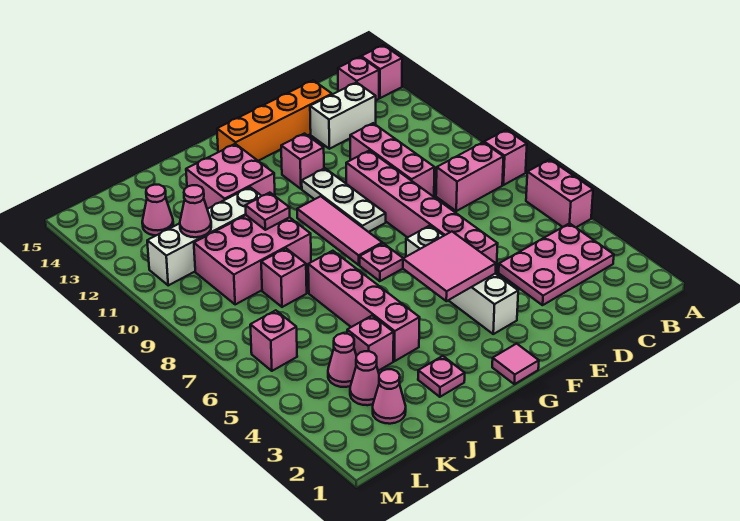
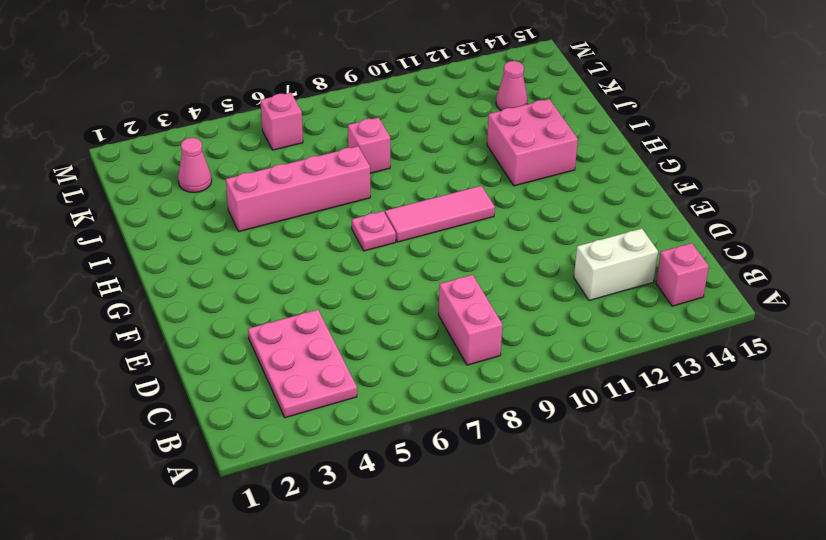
white brick C12:C13 level 1 -> white brick C13:D13 level 1
none -> pink brick A5:A6 level 1
none -> pink brick A8 level 1
none -> pink brick A14 level 1
none -> pink brick D9:D11 level 1

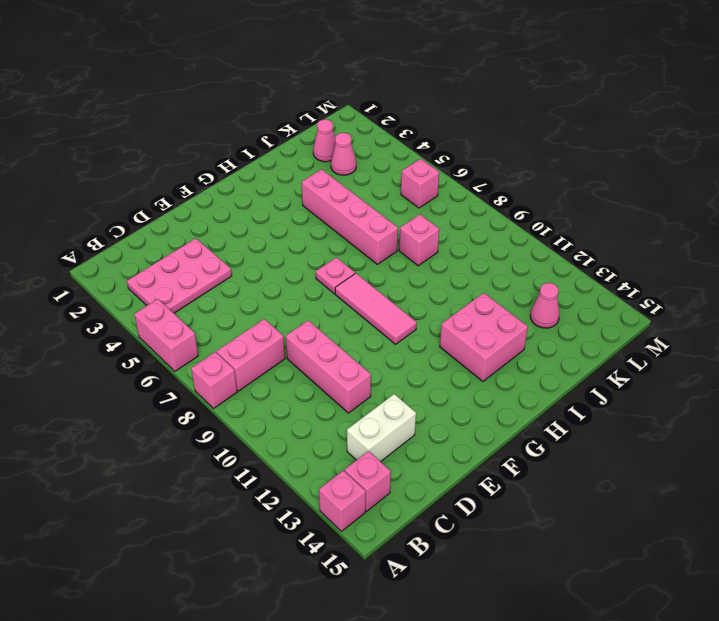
none -> orange brick D14:G14 level 1
none -> pink brick E5:E10 level 1
none -> white brick F3:F6 level 1
none -> white plate F9:F11 level 1

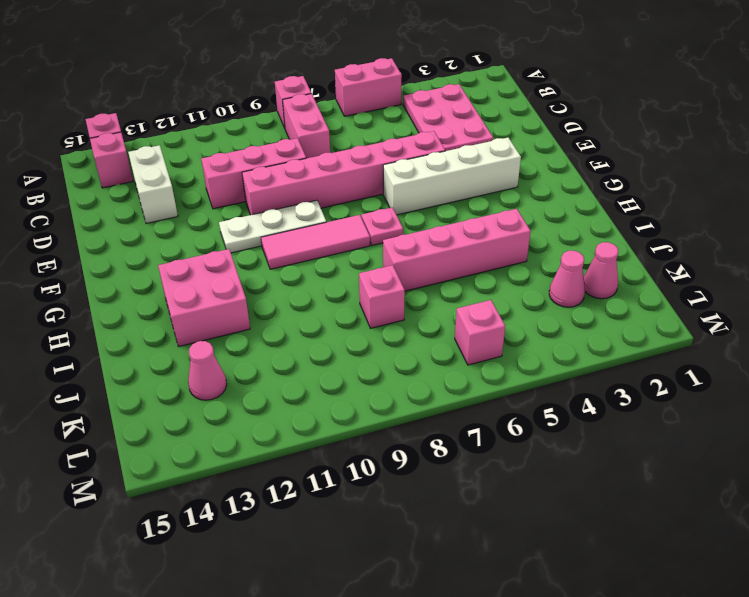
none -> orange brick D14:G14 level 1
none -> pink brick F12 level 1
none -> pink tile G1 level 1
none -> pink plate I2 level 1

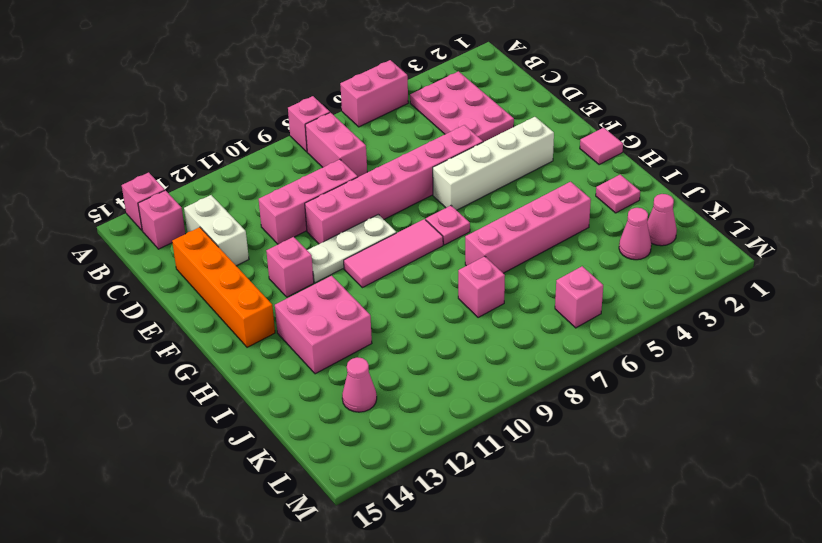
none -> pink brick I9:K10 level 1
none -> white brick I11:L11 level 1
none -> pink brick J4 level 1
none -> pink cone K4 level 1

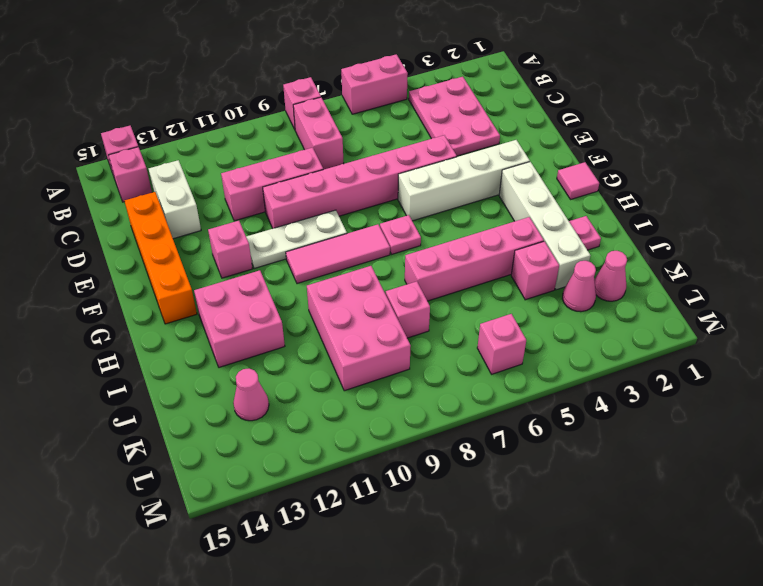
white brick G3:J3 level 1 -> white brick I11:L11 level 1
none -> pink cone K4 level 1
none -> pink tile F4:G5 level 2
none -> pink plate I10 level 2
none -> pink cone K11 level 2

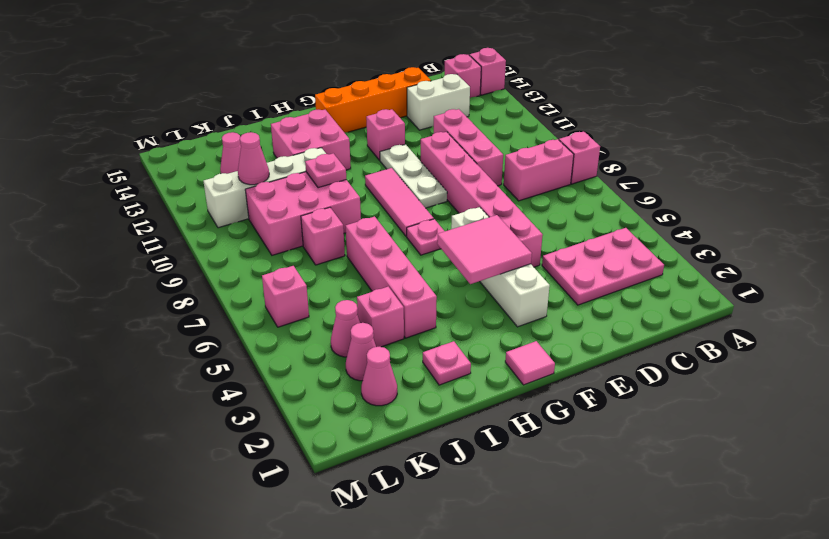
none -> pink brick A5:A6 level 1

